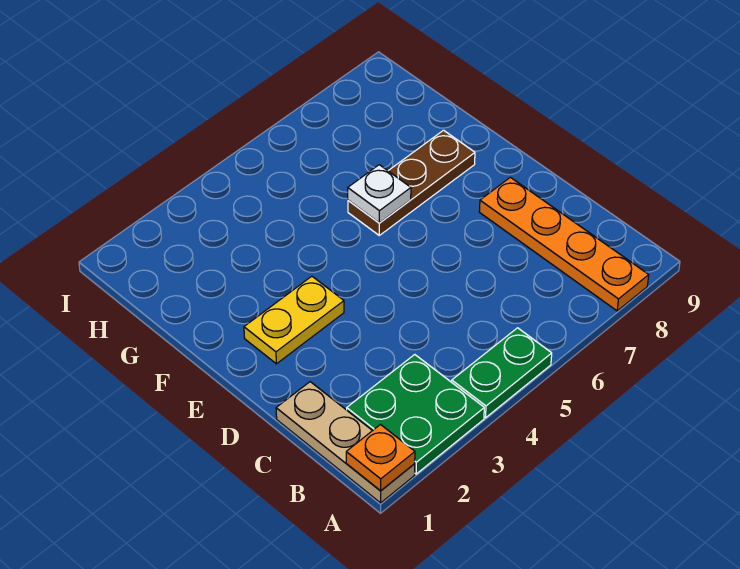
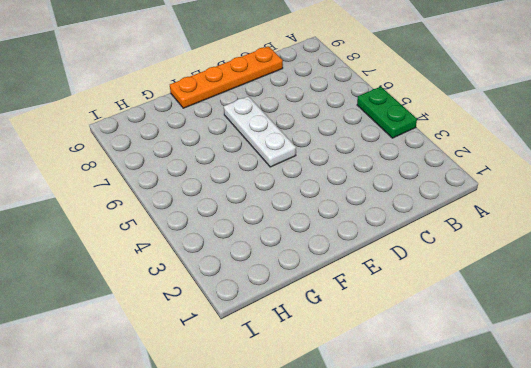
orange plate C9:F9 level 1 -> orange plate A8:D8 level 1
white plate E5:E7 level 1 -> none
none -> tan plate A1:C1 level 1
none -> green plate A2:B3 level 1

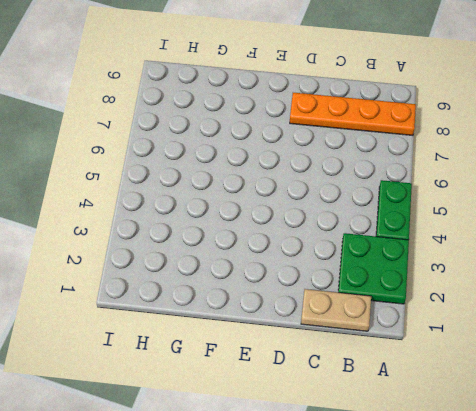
tan plate B1:C1 level 1 -> tan plate A1:C1 level 1
none -> yellow plate E2:E3 level 1
none -> brown plate F6:F8 level 1

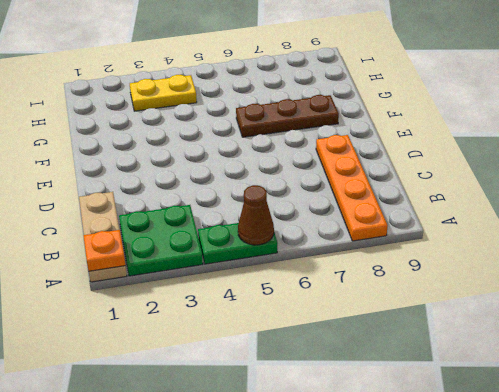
brown cone A5 level 2 -> none
yellow plate H3:H4 level 1 -> yellow plate E2:E3 level 1
none -> white plate F6 level 2

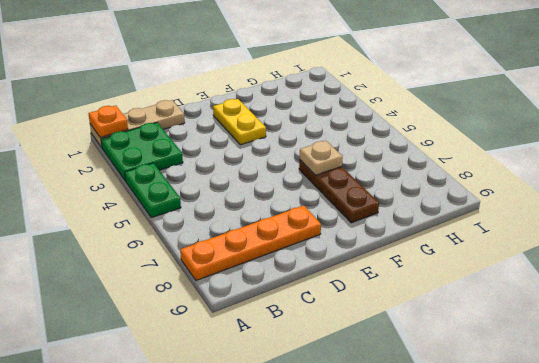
tan plate F6 level 2 -> white plate F6 level 2

